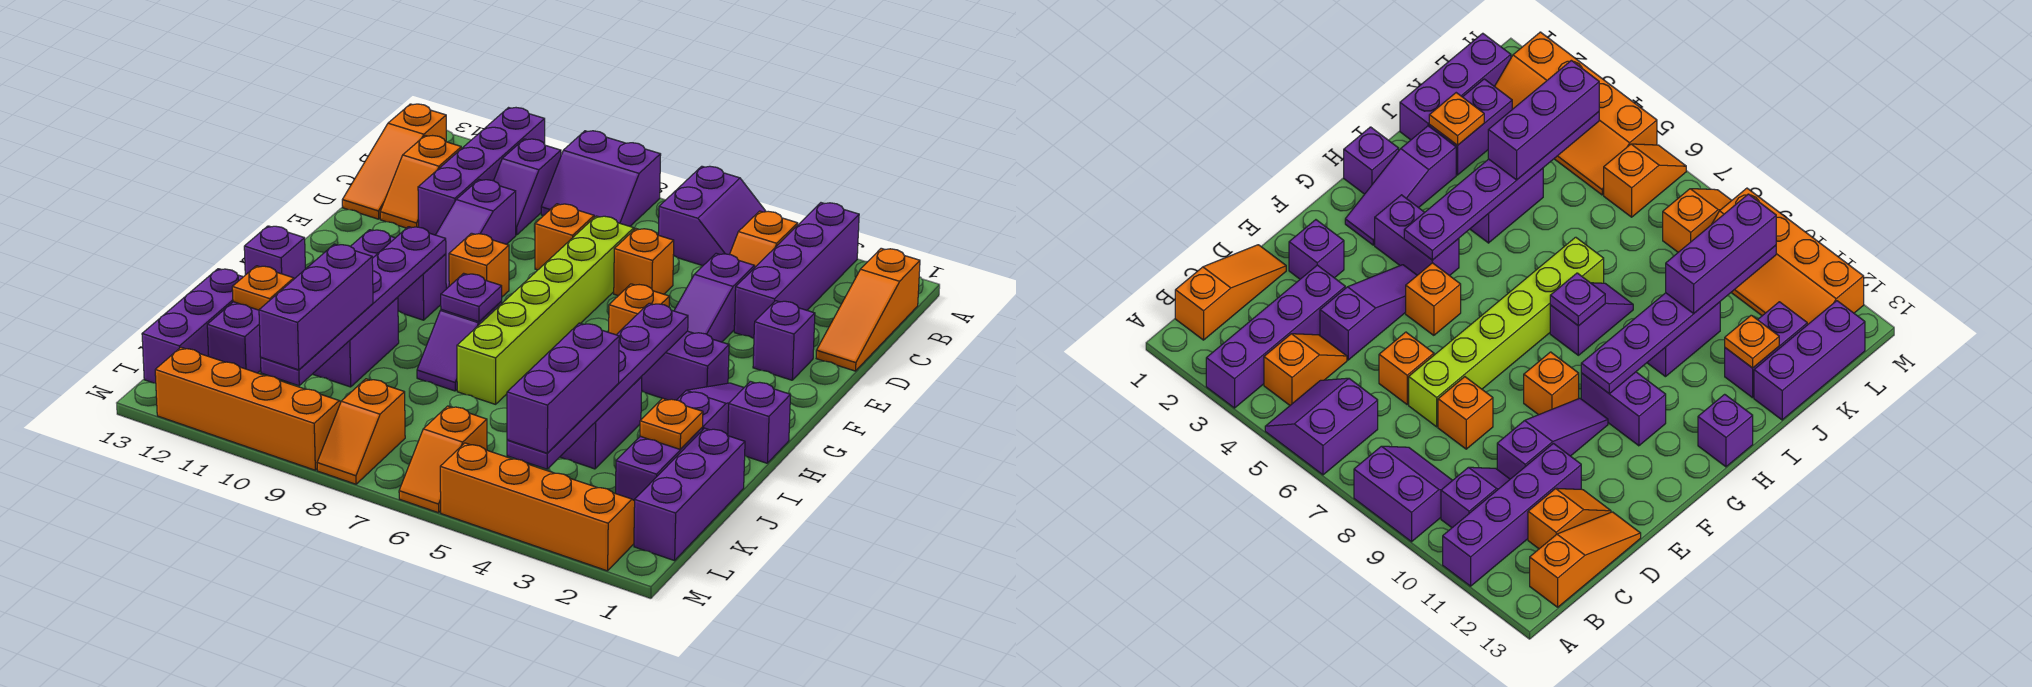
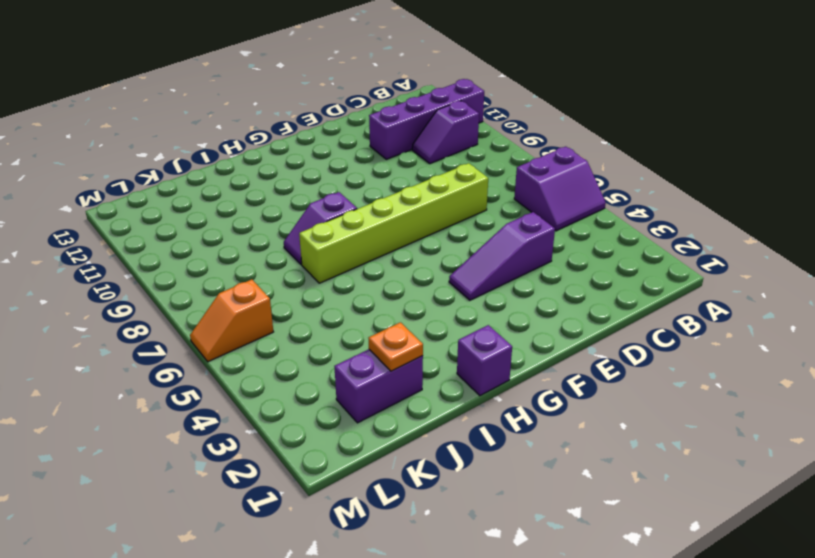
none -> purple brick A3:D3 level 1
none -> purple slope A8:B9 level 1 top A
none -> orange slope B1:D1 level 1 top B
none -> orange slope B4:C4 level 1 top B

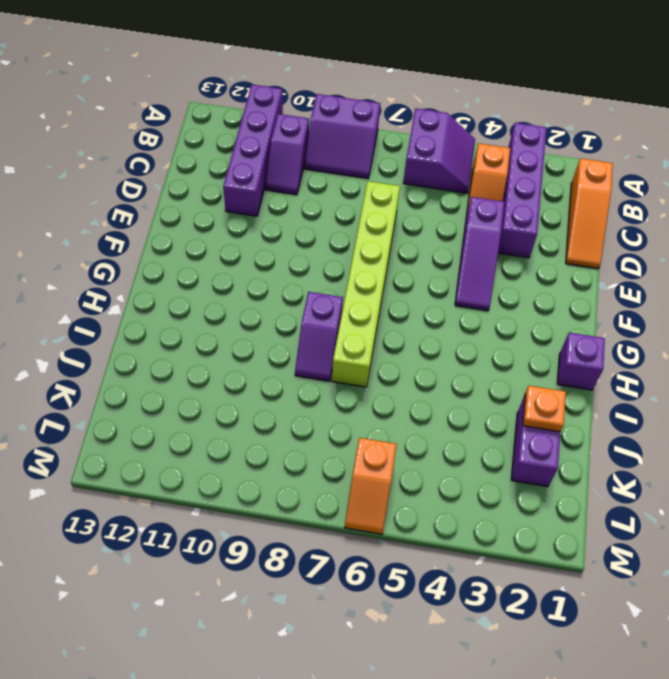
none -> orange slope B13:D13 level 1 top B
none -> orange slope C12:D12 level 1 top C
none -> orange brick D6 level 1
none -> orange brick D8 level 1

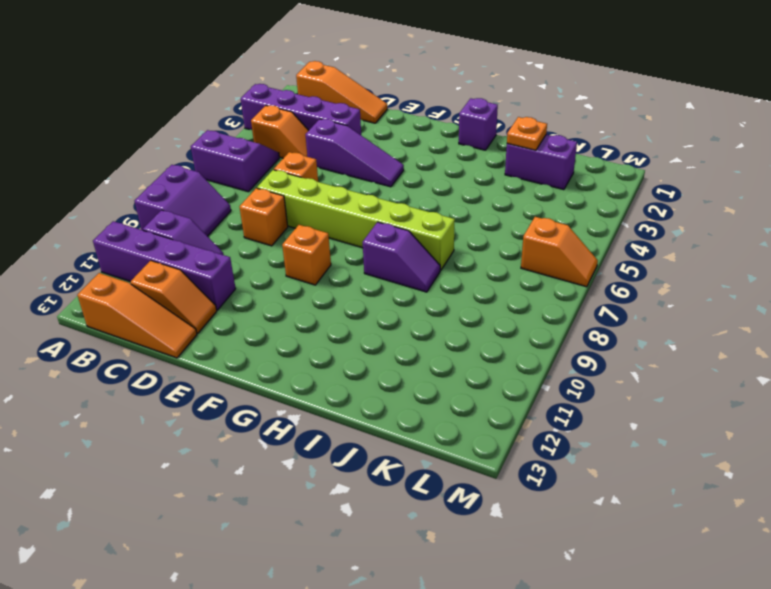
none -> purple slope D10:F10 level 1 top D
none -> purple brick E2 level 1
none -> orange brick F5 level 1
none -> purple slope G2:I2 level 1 top I

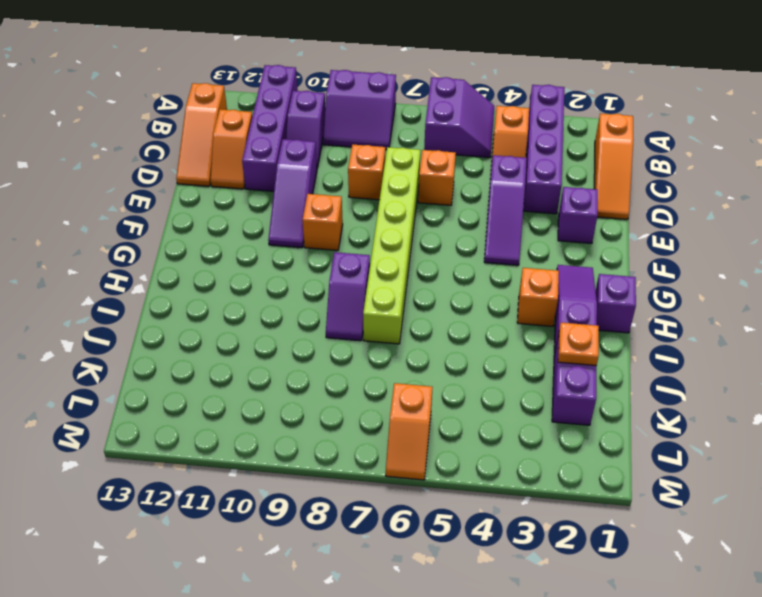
orange brick H3 level 1 -> orange brick F5 level 1
none -> purple brick G3:G4 level 1
none -> purple brick G10:G11 level 1
none -> purple brick H13 level 1
none -> purple brick I4:J4 level 1

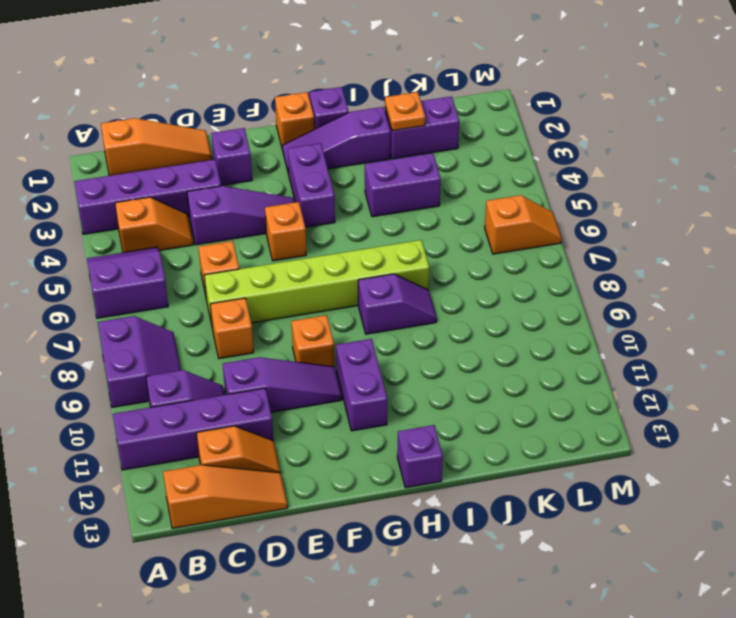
orange brick G1 level 1 -> none
none -> purple brick I10:J10 level 1
none -> purple brick J1:L1 level 1
none -> purple brick J12:K12 level 1
none -> purple brick J13:L13 level 1

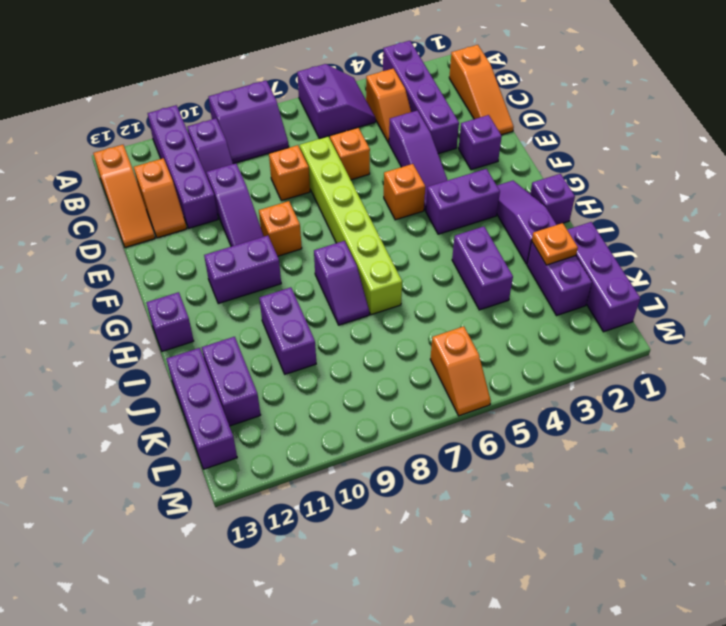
none -> orange slope L2:M5 level 1 top M
none -> orange slope L8:M8 level 1 top L
none -> orange slope L9:M12 level 1 top M
none -> purple plate G4:L4 level 2

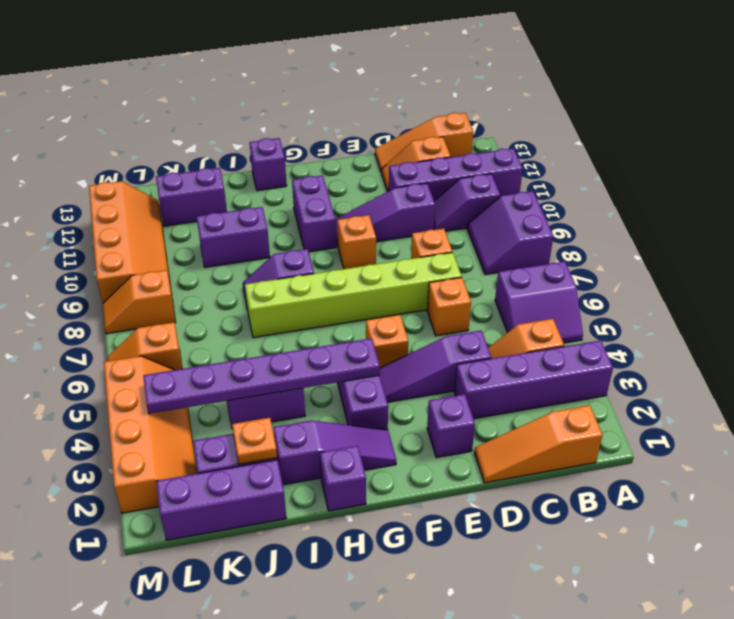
none -> purple brick J13:L13 level 1
none -> purple plate G10:L10 level 2
none -> purple plate H8 level 2
none -> orange plate J12 level 2

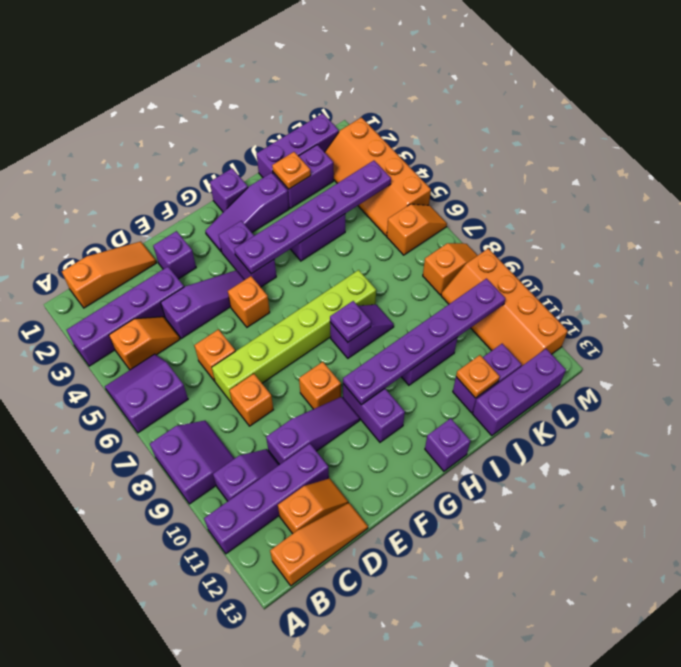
none -> purple brick J4:L4 level 3
none -> purple brick J10:L10 level 3

